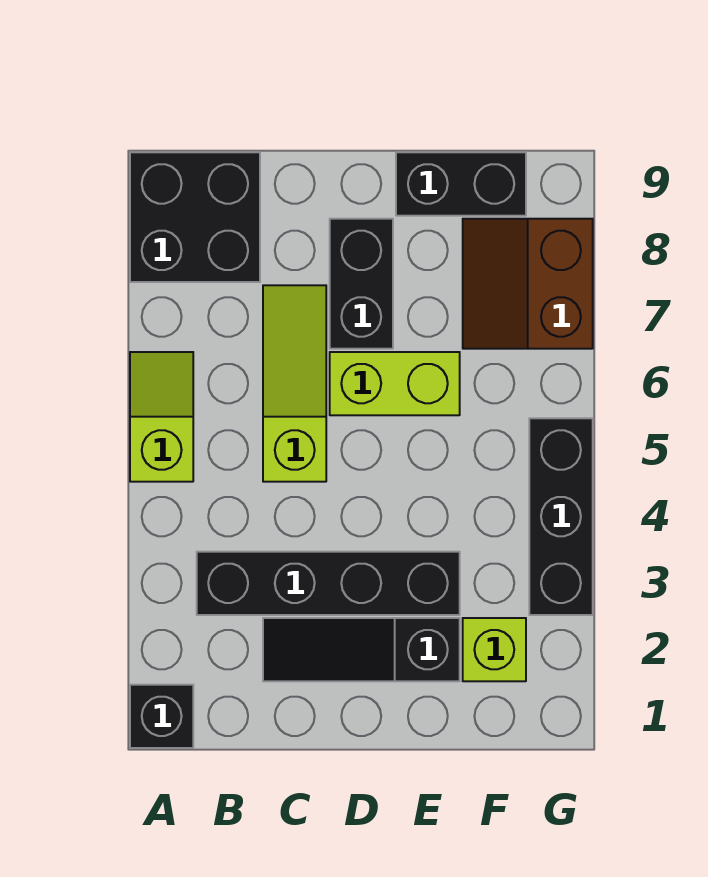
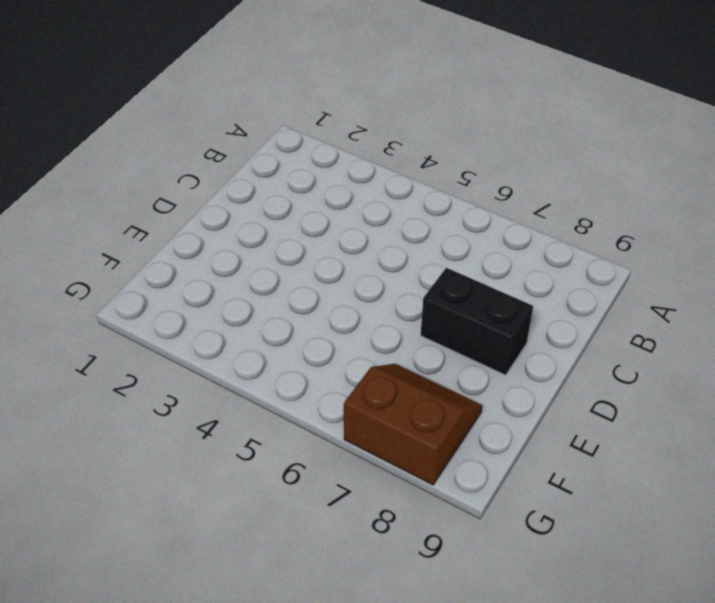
none -> black brick A1 level 1
none -> lime slope A5:A6 level 1 top 5
none -> black brick A8:B9 level 1

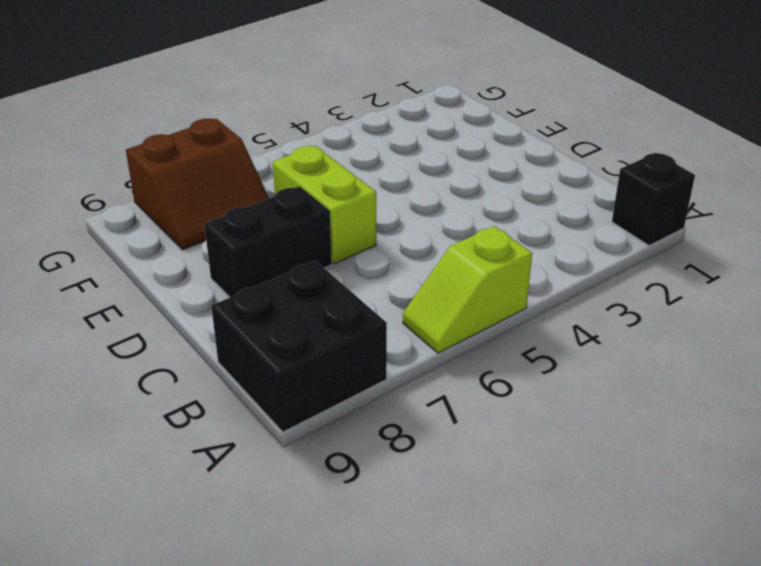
none -> black brick B3:E3 level 1
none -> black slope C2:E2 level 1 top E
none -> lime slope C5:C7 level 1 top 5

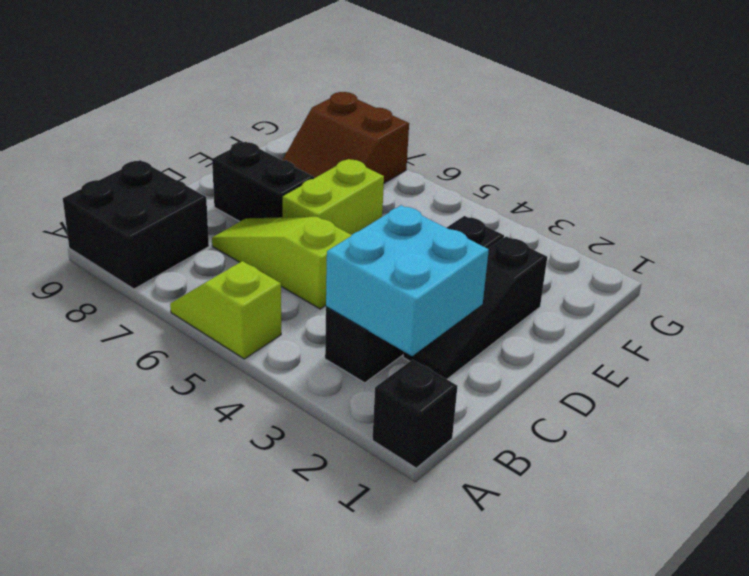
cyan brick B2:C3 level 2 -> none
none -> black brick E9:F9 level 1
none -> lime brick F2 level 1
none -> black brick G3:G5 level 1

